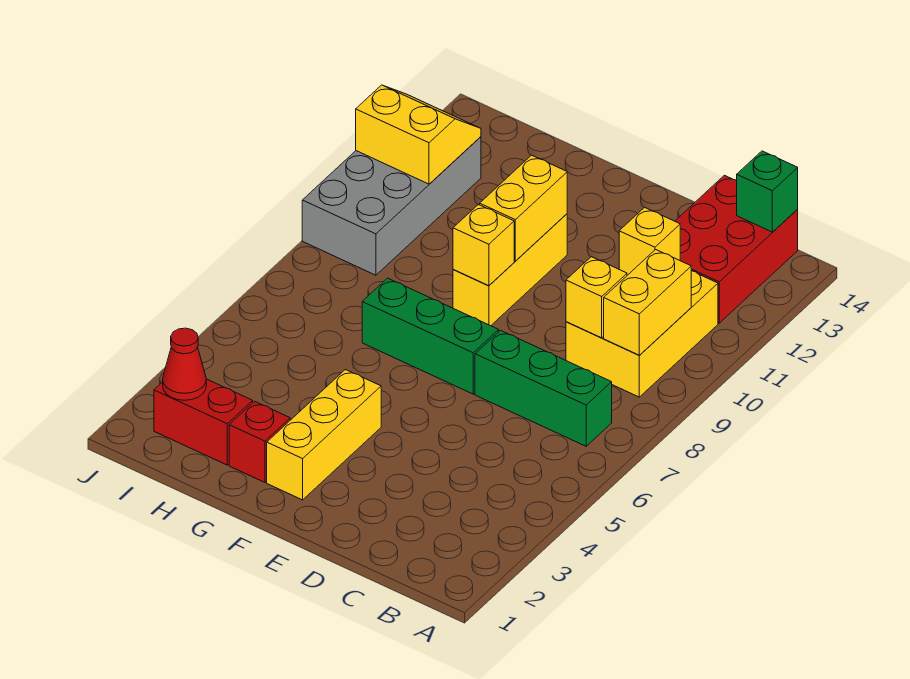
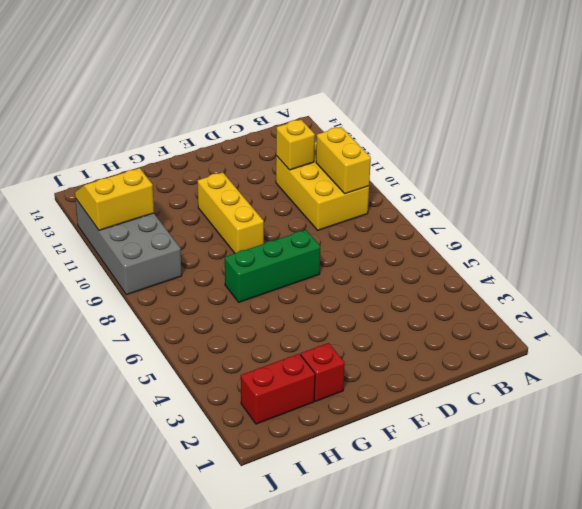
none -> green brick B7:D7 level 1
none -> red brick B12:C14 level 1
none -> yellow brick F2:F4 level 1

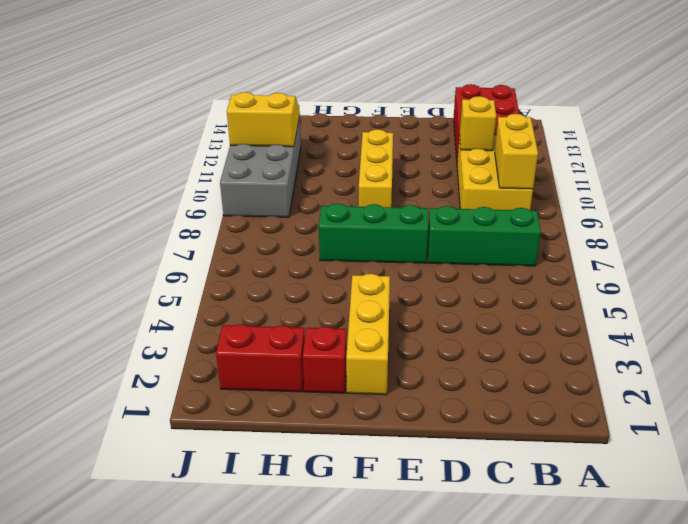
none -> green brick B14 level 2
none -> yellow brick C9 level 2
none -> yellow brick F9 level 2

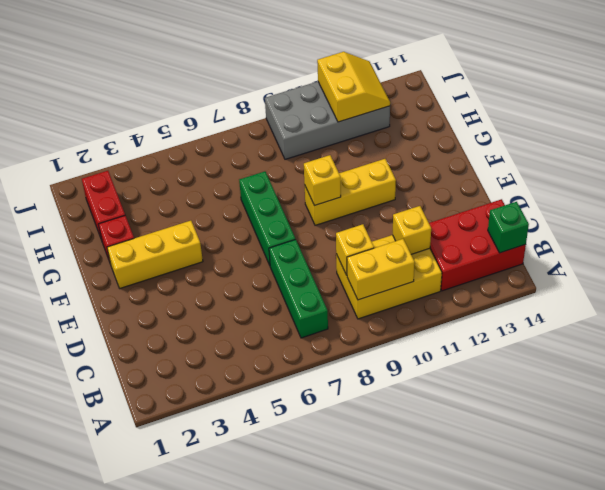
none -> yellow brick F10:F11 level 2
none -> red cone I2 level 2

